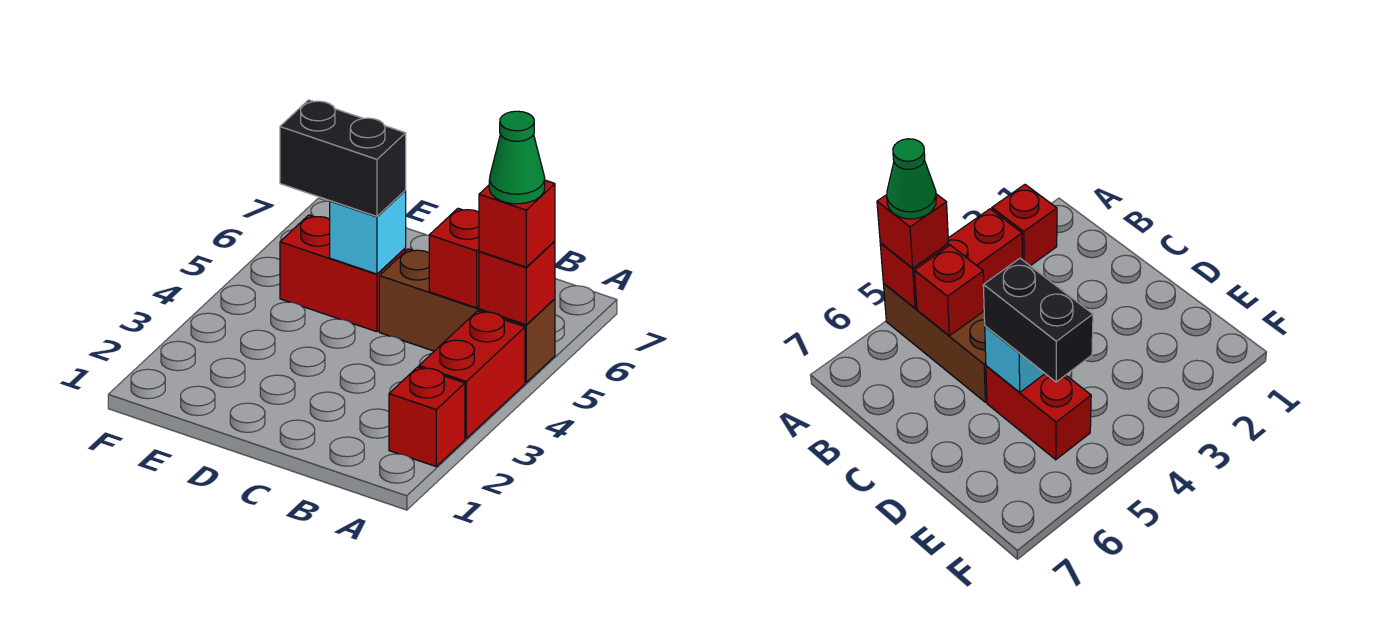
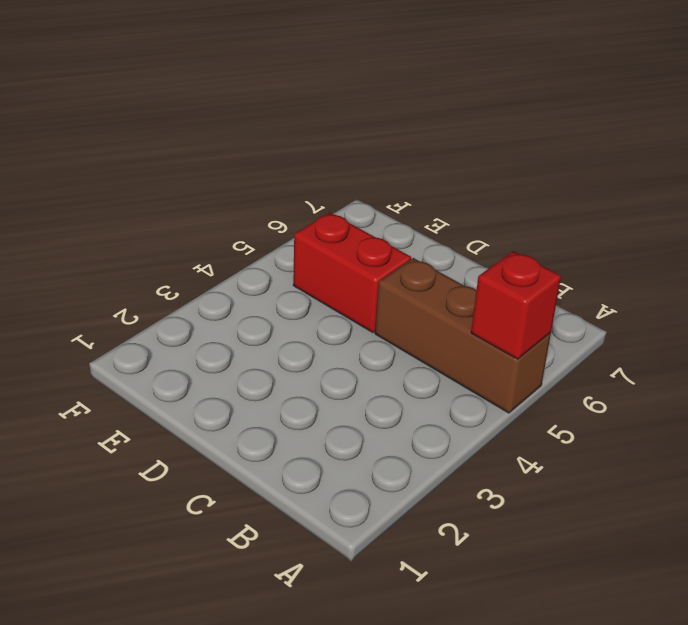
none -> red brick A2 level 1
none -> red brick A3:A4 level 1

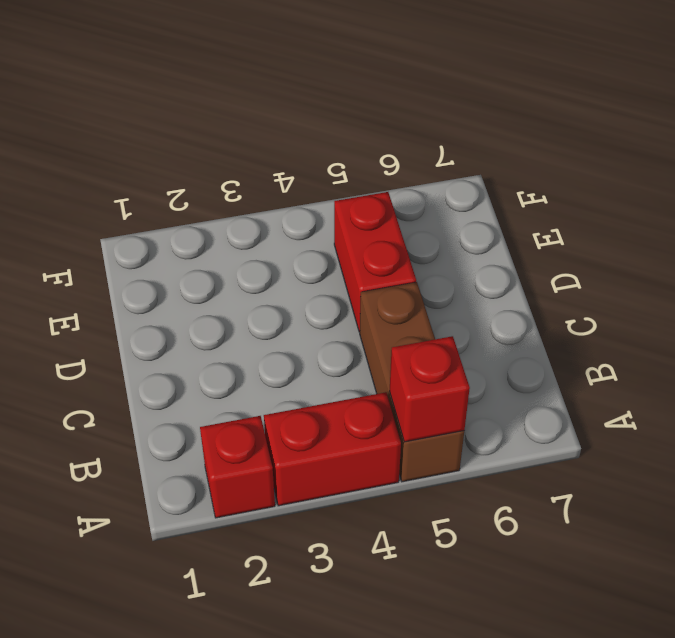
none -> red brick B5 level 2
none -> cyan brick D5 level 2

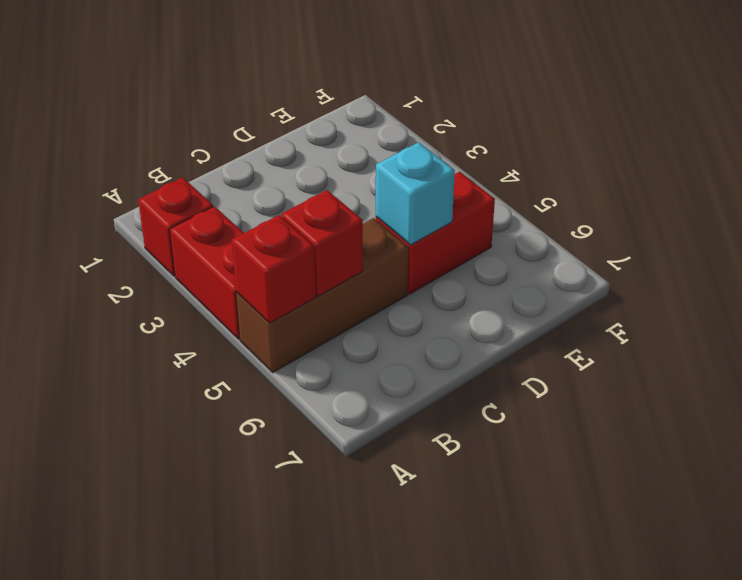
none -> red brick A5 level 3
none -> black brick D5:E5 level 3

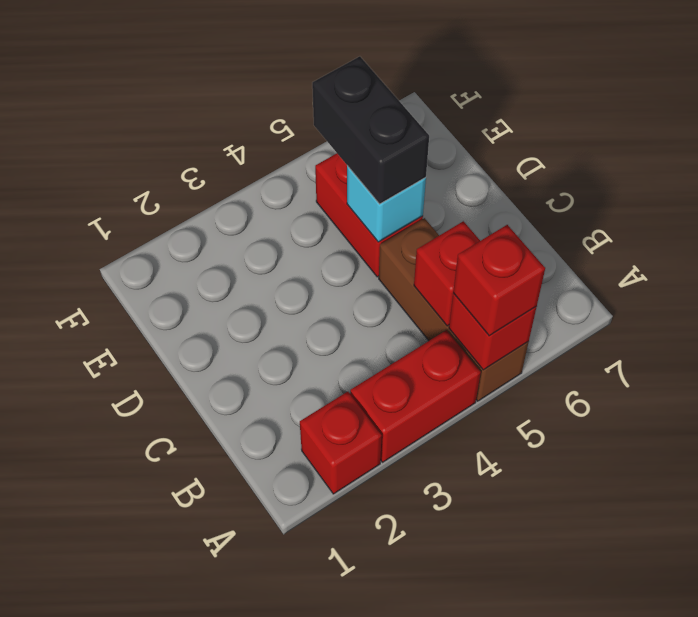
none -> green cone A5 level 4

